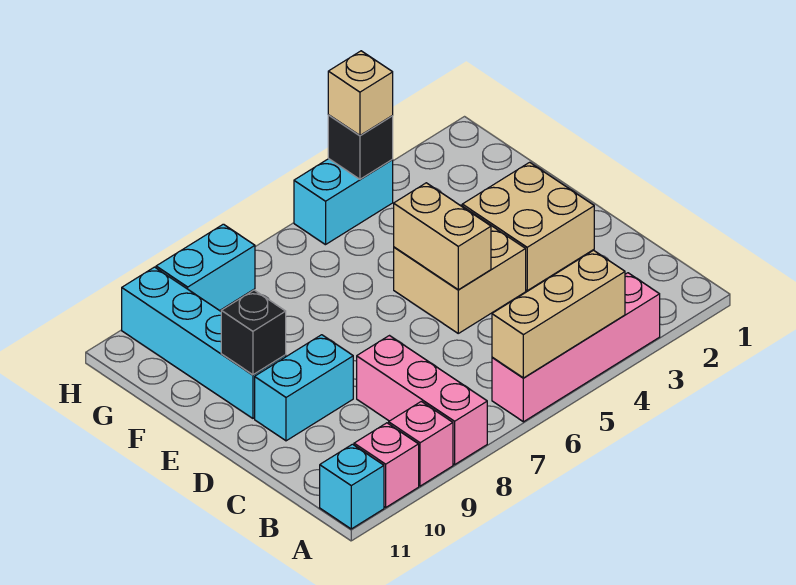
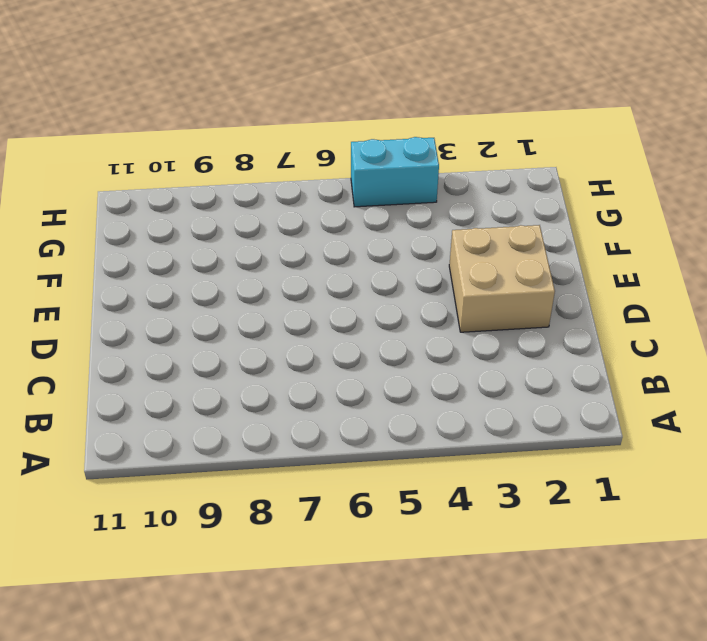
none -> pink brick A3:A6 level 1
none -> pink brick A8:C8 level 1
none -> pink brick A9 level 1

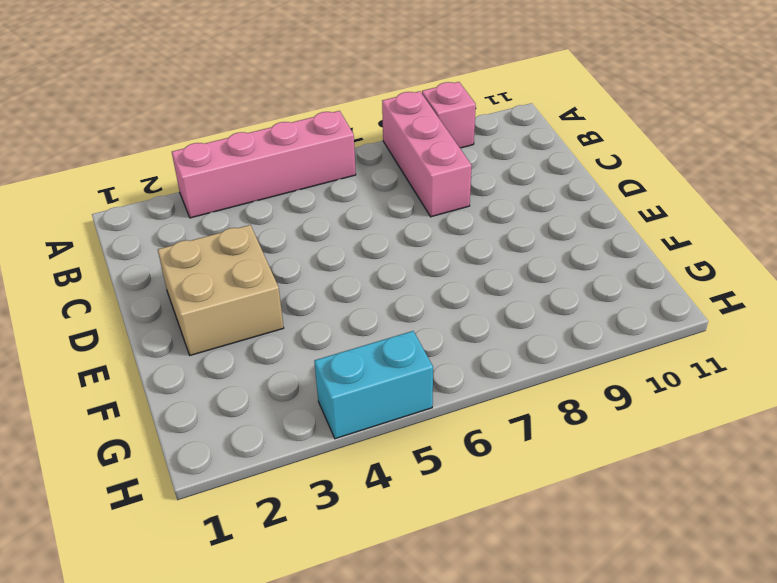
none -> pink brick A10 level 1
none -> cyan brick A11 level 1
none -> tan brick D4:E5 level 1

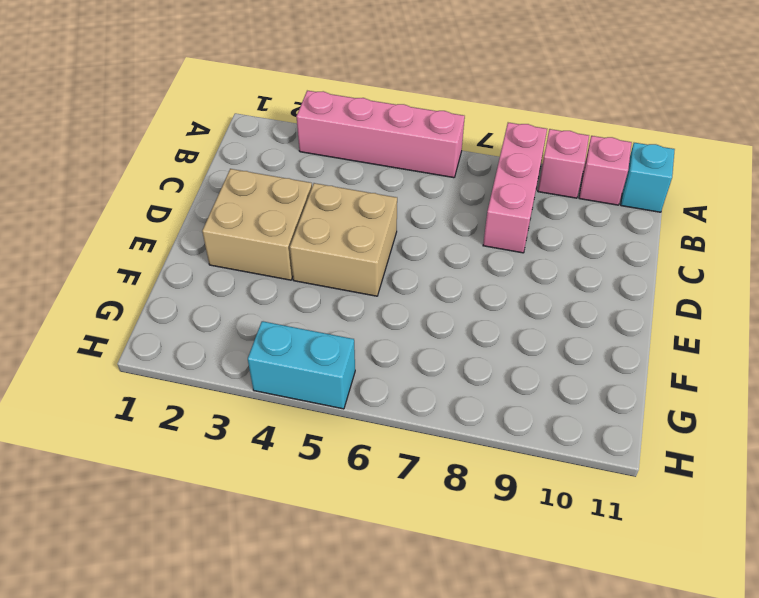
none -> cyan brick D9:D10 level 1
none -> cyan brick E10:H10 level 1
none -> cyan brick H8:H9 level 1

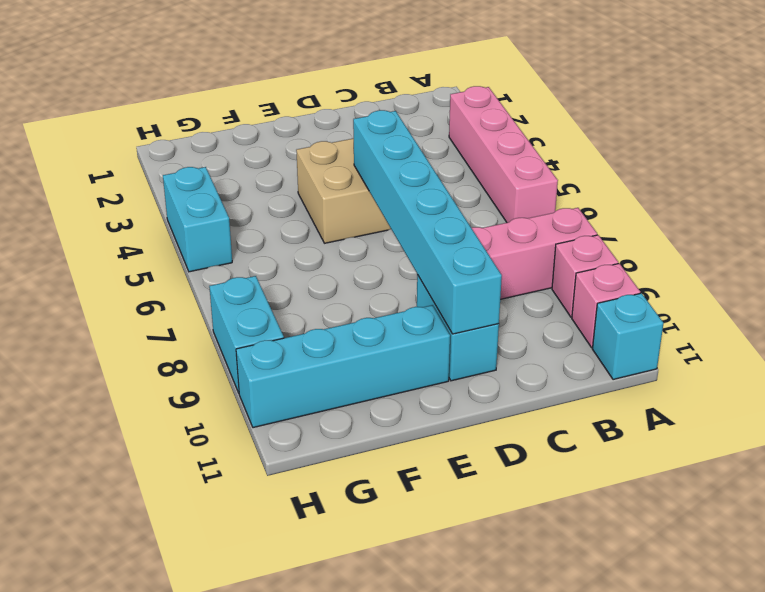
cyan brick D5:D10 level 2 -> tan brick D5:E5 level 2
none -> tan brick D2:E3 level 1
none -> tan brick A4:A6 level 2
none -> black brick E10 level 2

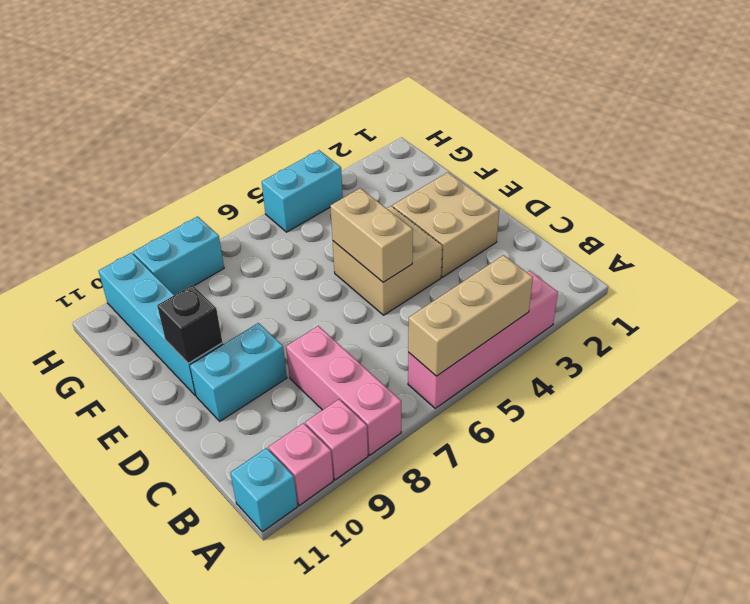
none -> black brick H4 level 2
none -> tan brick H4 level 3

